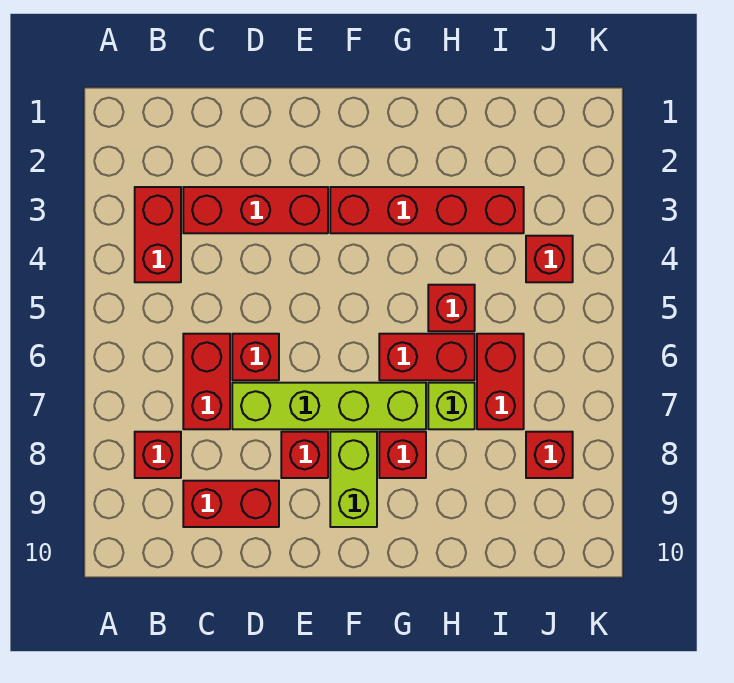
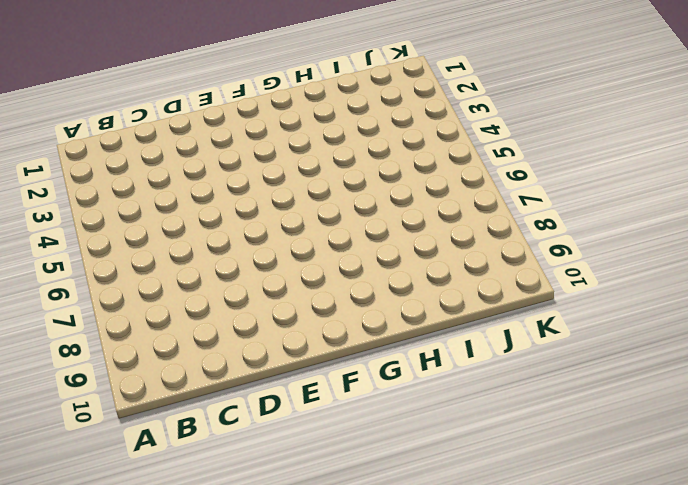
none -> red brick B3:B4 level 1
none -> red brick B8 level 1
none -> red brick C3:E3 level 1

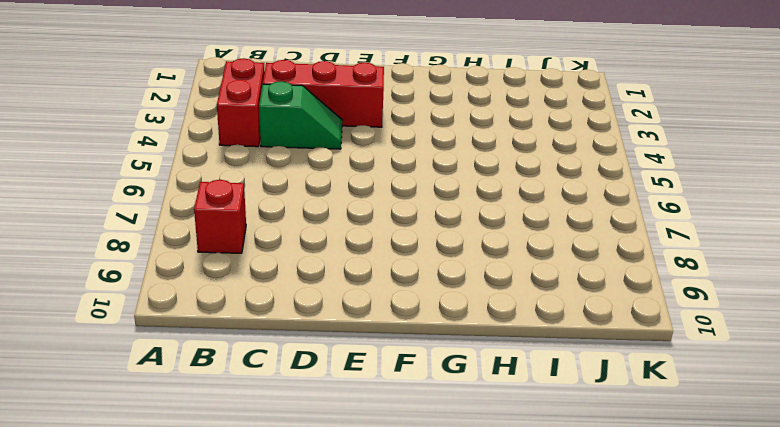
green slope C4:D4 level 1 top C -> none
none -> red brick C6:C7 level 1
none -> red brick C9:D9 level 1
none -> red brick D6 level 1

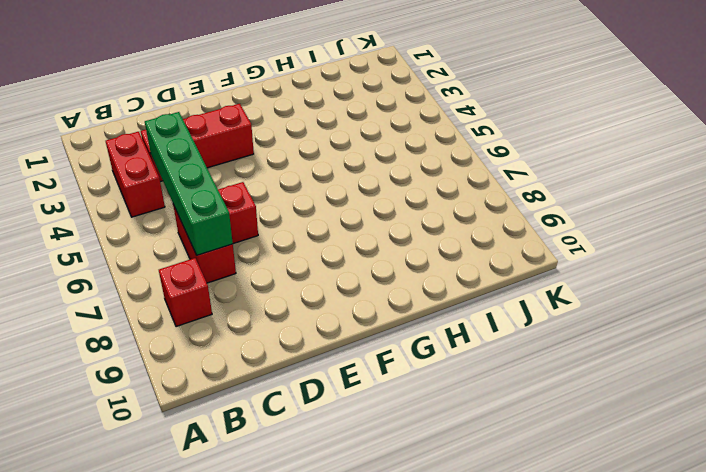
green brick C4:C7 level 2 -> none
none -> red brick C9:D9 level 1
none -> lime brick D7:G7 level 1
none -> red brick E8 level 1

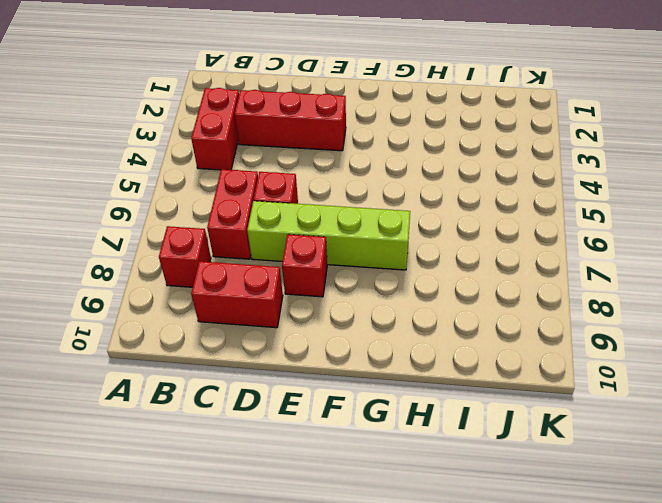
none -> red brick F3:I3 level 1
none -> lime brick F8:F9 level 1
none -> red brick G6:H6 level 1

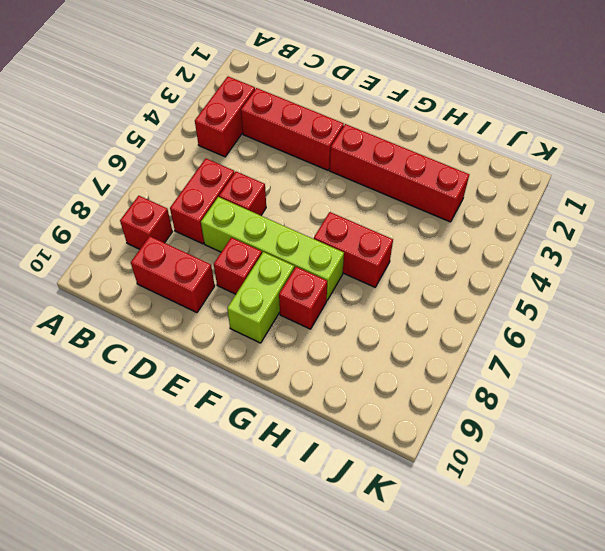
none -> red brick H5 level 1
none -> lime brick H7 level 1
none -> red brick I6:I7 level 1

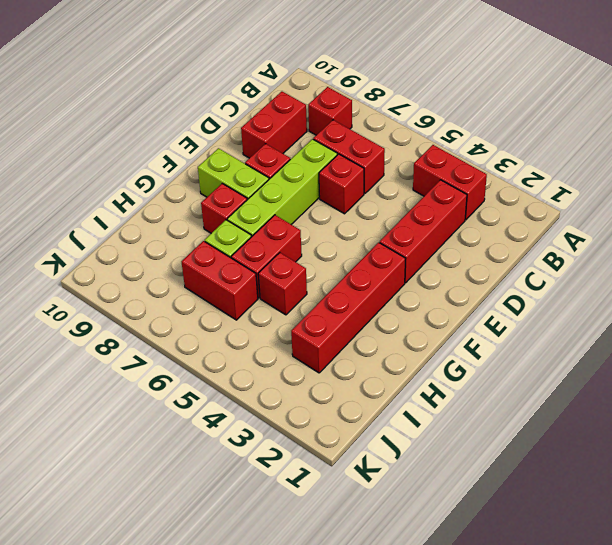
none -> red brick J4 level 1
none -> red brick J8 level 1

